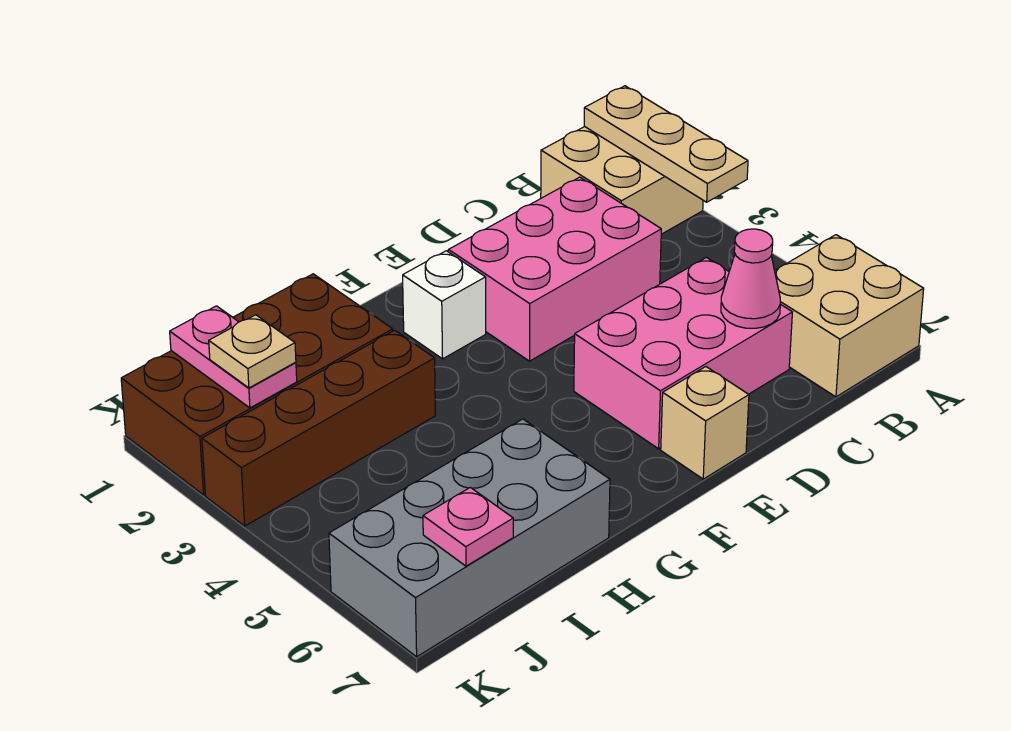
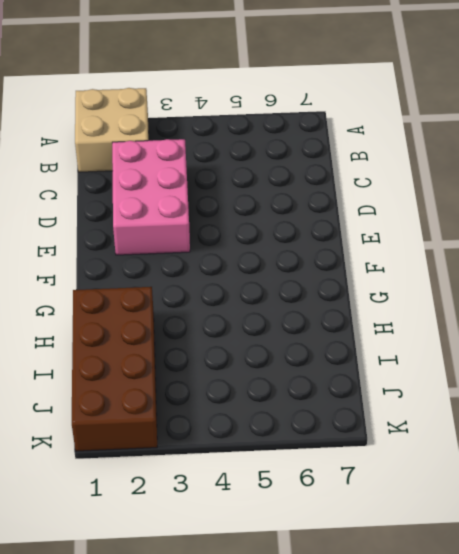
none -> tan brick A6:B7 level 1
none -> pink brick C5:E6 level 1
none -> tan brick E7 level 1

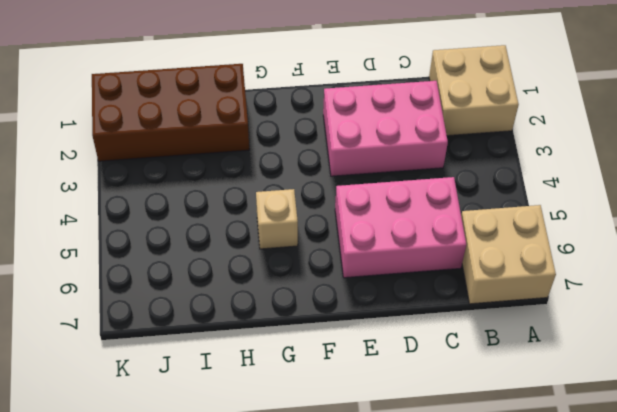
tan brick G5 level 1 -> tan brick E7 level 1
none -> white brick F2 level 1
none -> brown brick H3:K3 level 1
none -> grey brick H6:K7 level 1

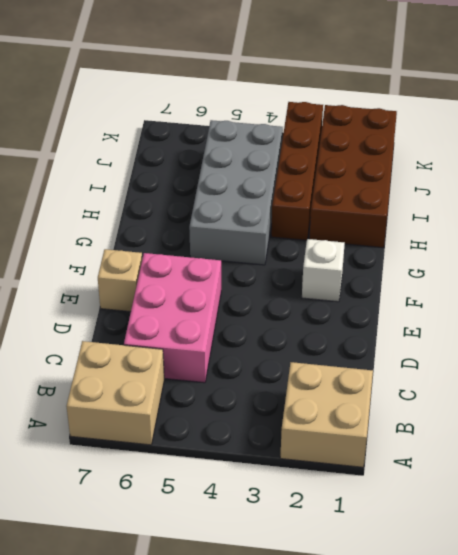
grey brick G4:J5 level 1 -> grey brick H6:K7 level 1
none -> pink brick C2:E3 level 1
none -> tan plate A1:A3 level 2
none -> pink cone C6 level 2

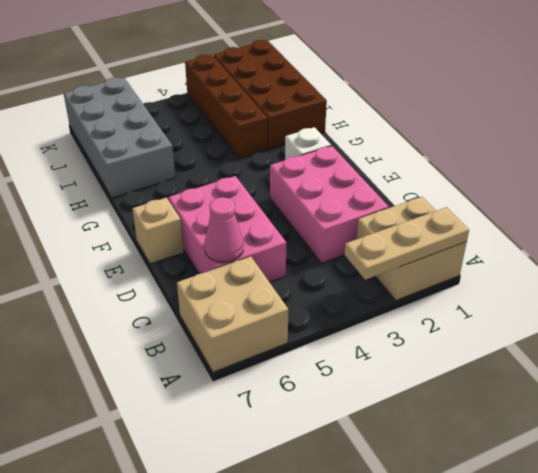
none -> pink plate J1:J2 level 2
none -> pink plate J7 level 2
none -> tan plate J2 level 3

